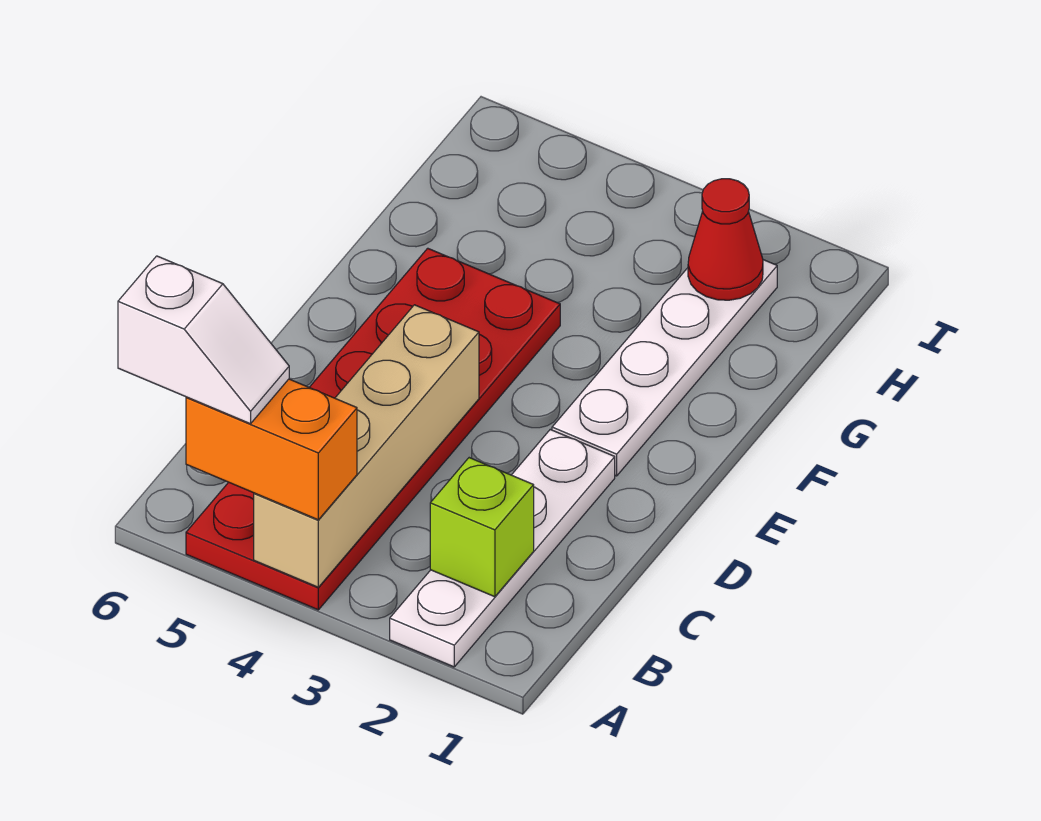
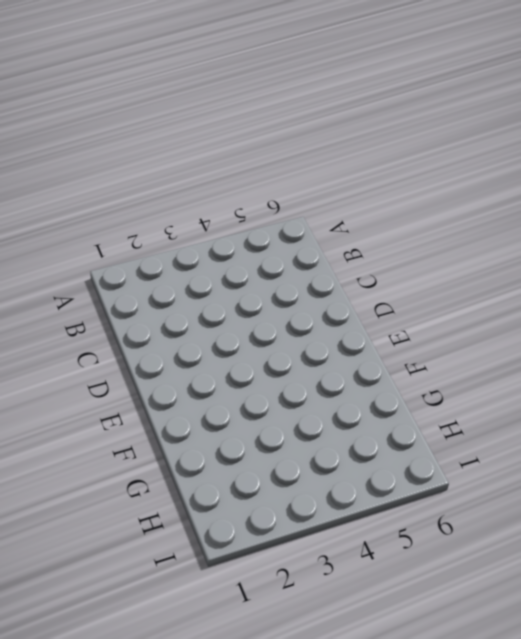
none -> white plate A2:D2 level 1
none -> red plate A4:F5 level 1

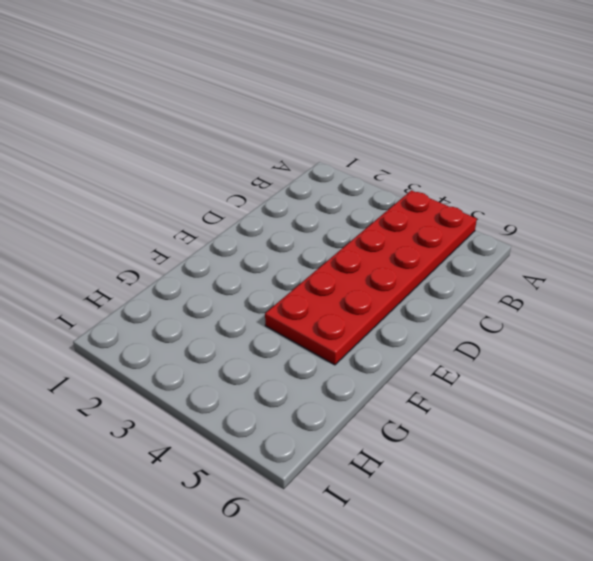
none -> white plate A2:D2 level 1
none -> white plate E2:H2 level 1

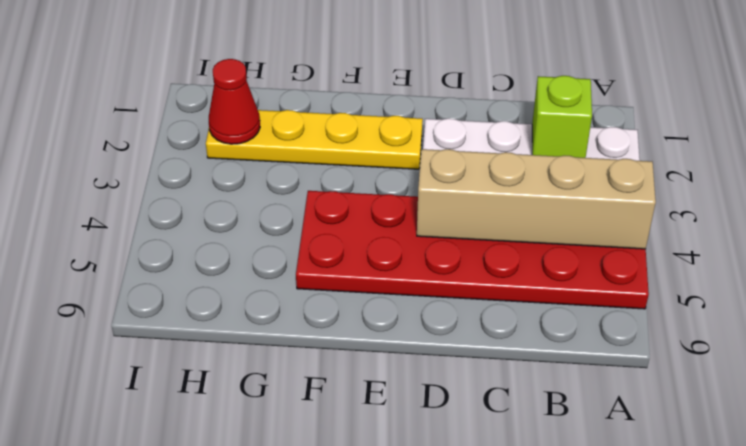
yellow plate E2:H2 level 1 -> white plate E2:H2 level 1
none -> orange brick A4:A5 level 3
none -> white slope A5:A6 level 4 top 6

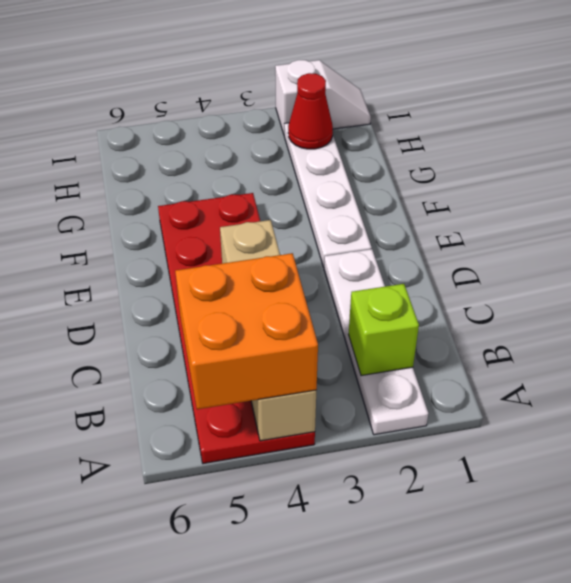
orange brick A4:B5 level 3 -> orange brick A4:A5 level 3
white slope I1:I2 level 1 top 2 -> white slope A5:A6 level 4 top 6

